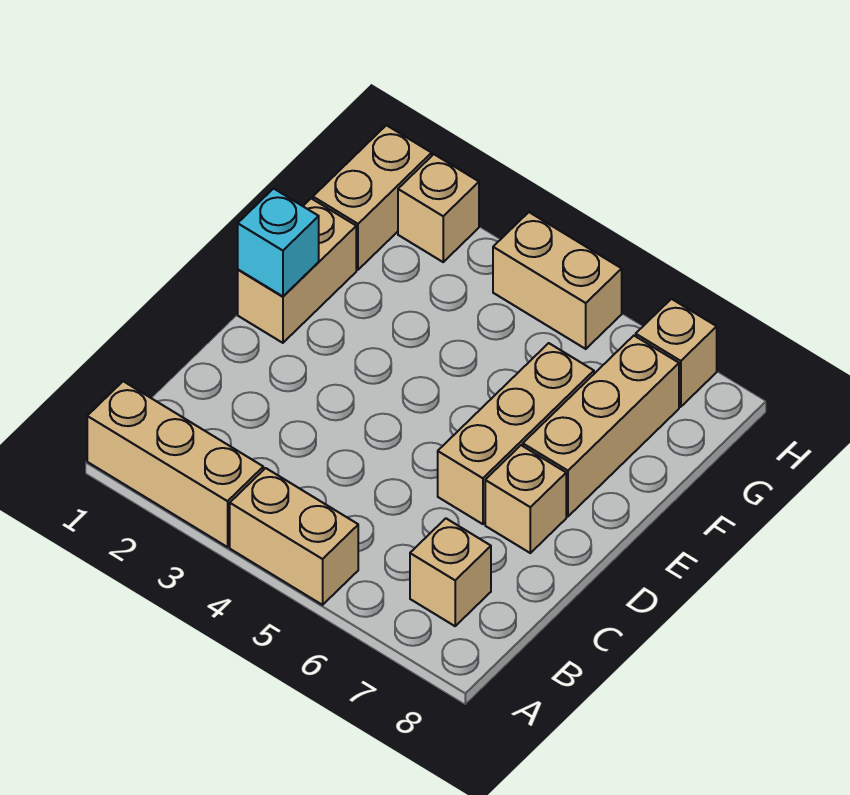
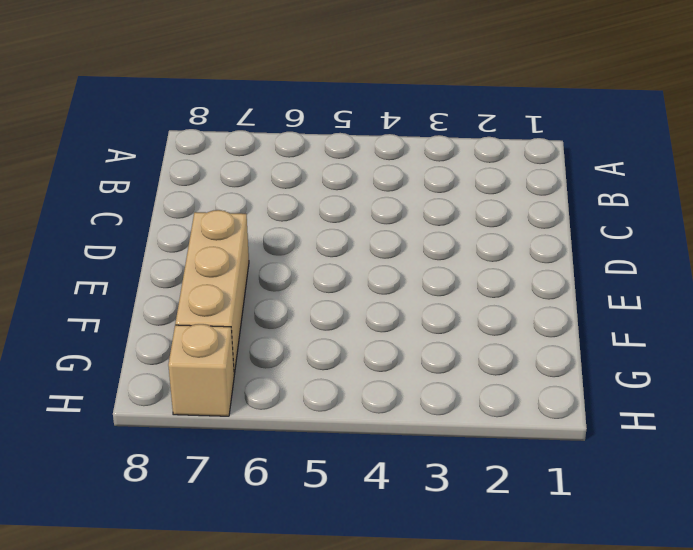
none -> tan brick A1:A3 level 1
none -> tan brick A4:A5 level 1
none -> tan brick B7 level 1

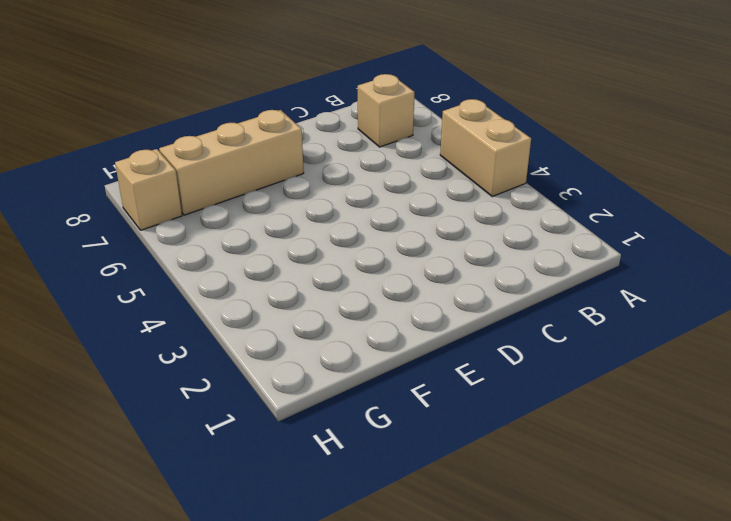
none -> tan brick A1:A3 level 1
none -> tan brick D6:F6 level 1
none -> tan brick D7 level 1

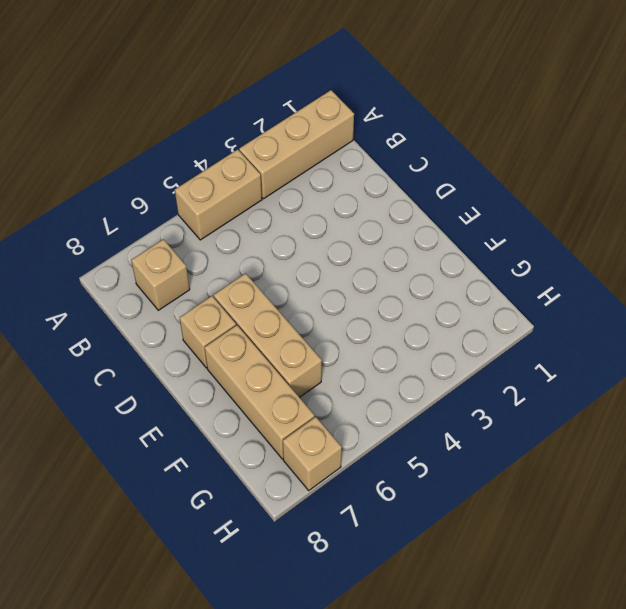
none -> tan brick E1:F1 level 1
none -> tan brick G1:H1 level 1
none -> tan brick H2 level 1

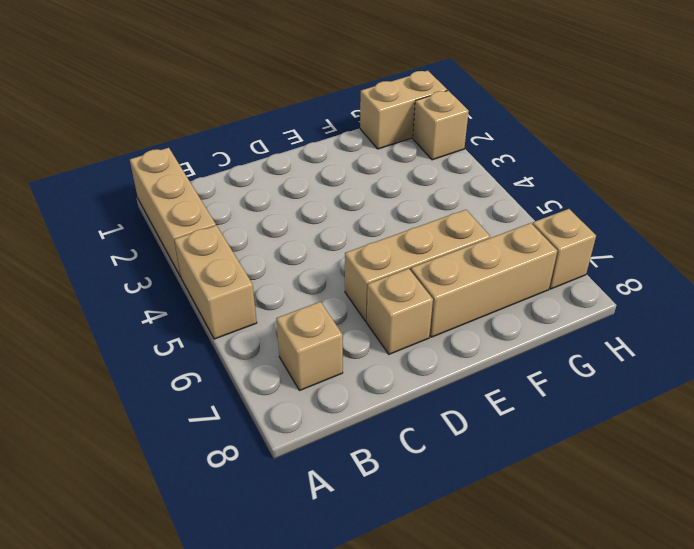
none -> tan brick E1:F1 level 1
none -> tan brick H4:H5 level 1
none -> cyan brick E1 level 2

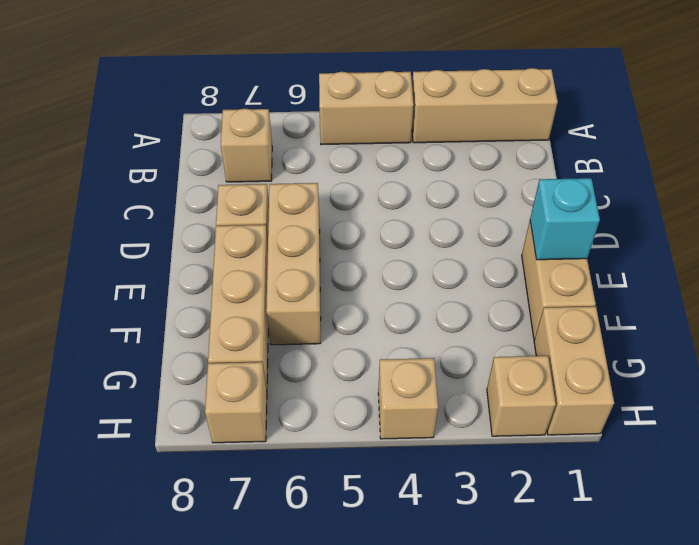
tan brick H4 level 1 -> tan brick H4:H5 level 1

